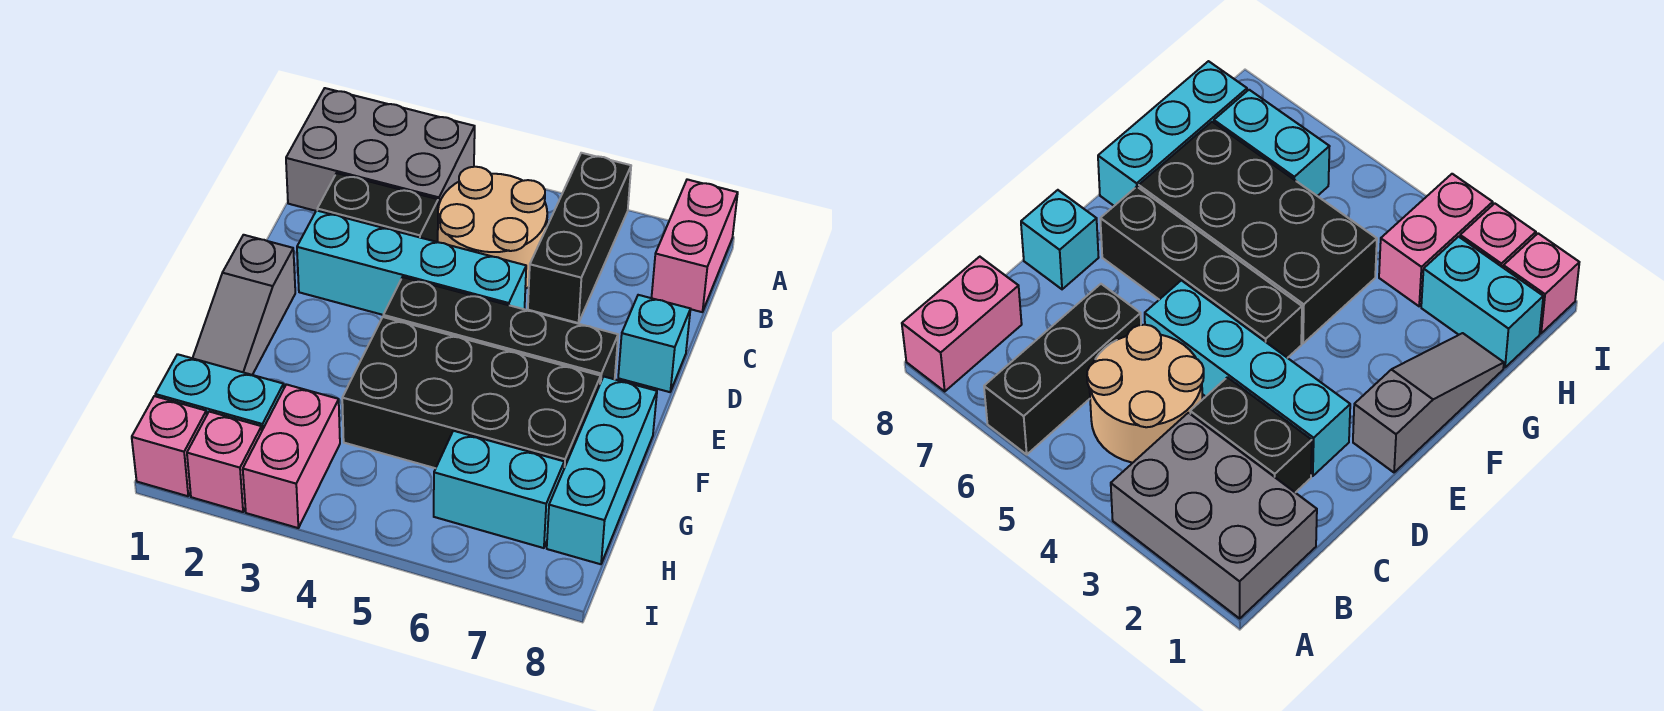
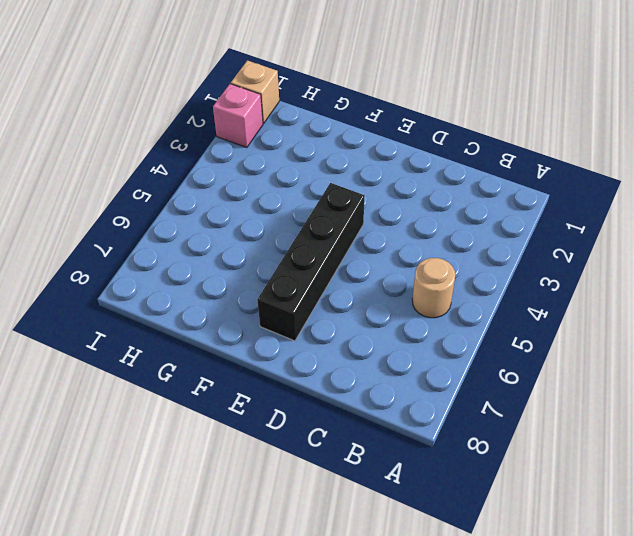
tan round brick B5 level 1 -> tan round brick B4:C5 level 1
tan brick I1 level 1 -> pink brick I1 level 1
none -> grey brick A1:B3 level 1
none -> black brick A6:C6 level 1
none -> pink brick A8:B8 level 1

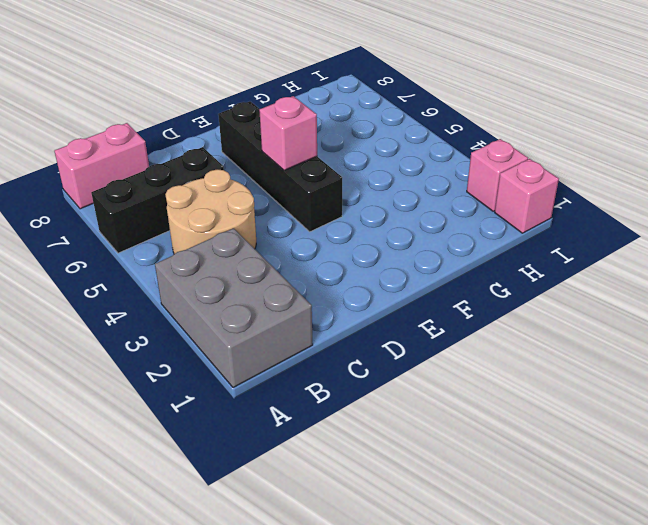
pink brick E5 level 2 -> none
none -> black brick C2:C3 level 1
none -> cyan brick D2:D5 level 1
none -> cyan brick D8 level 1

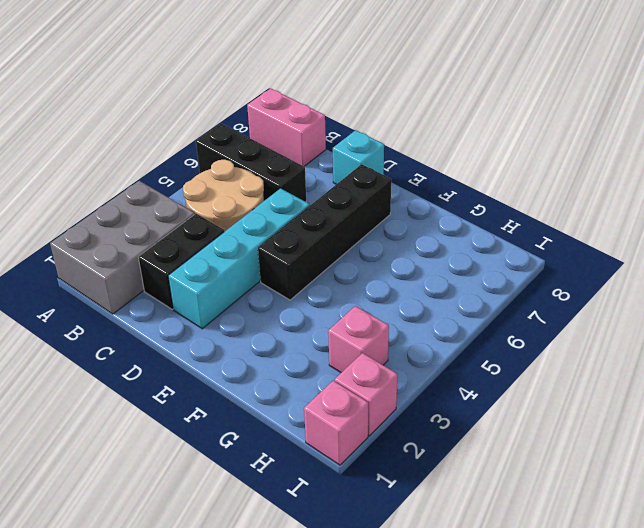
pink brick H3 level 1 -> pink brick H3:I3 level 1
none -> grey slope E1:G1 level 1 top E
none -> black brick F4:G7 level 1
none -> cyan brick F8:H8 level 1

